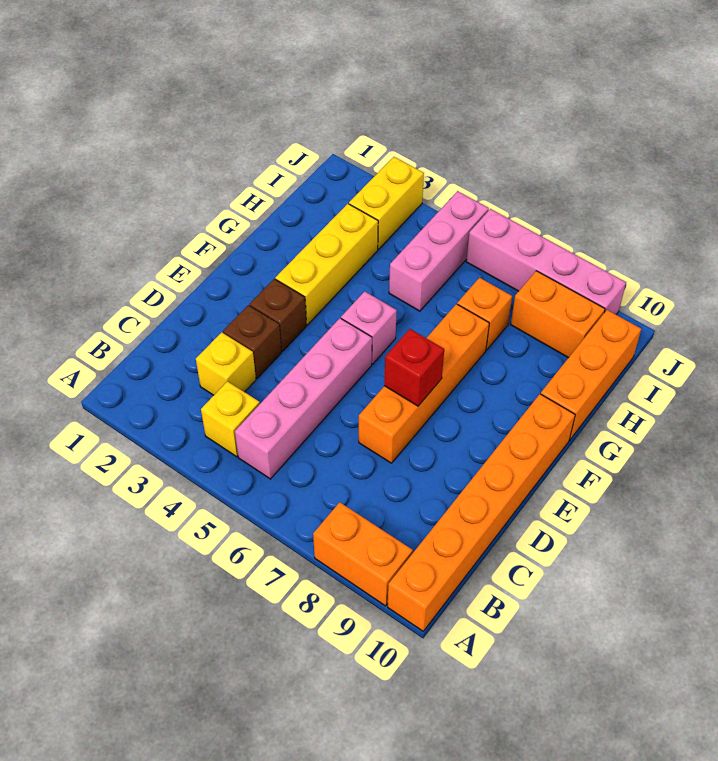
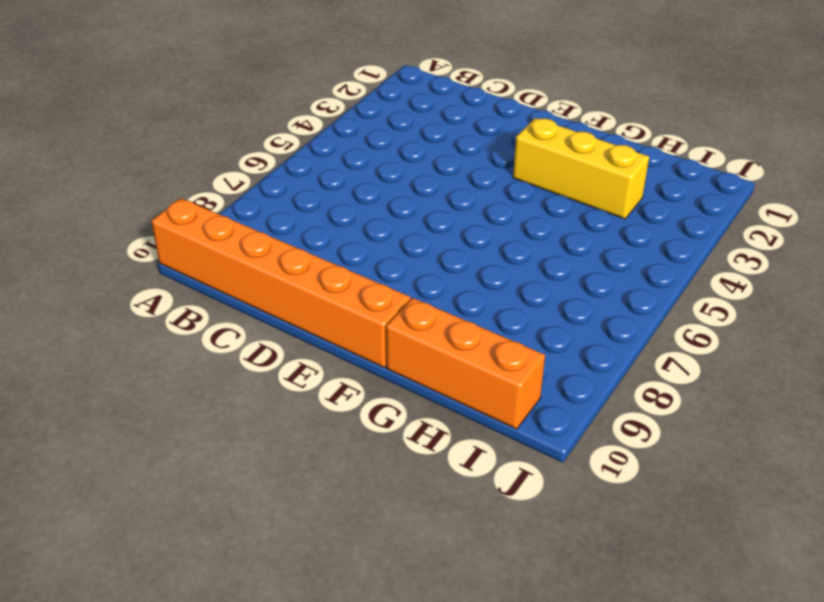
none -> orange brick A8:A9 level 1
none -> yellow brick B4 level 1
none -> pink brick B5:E5 level 1

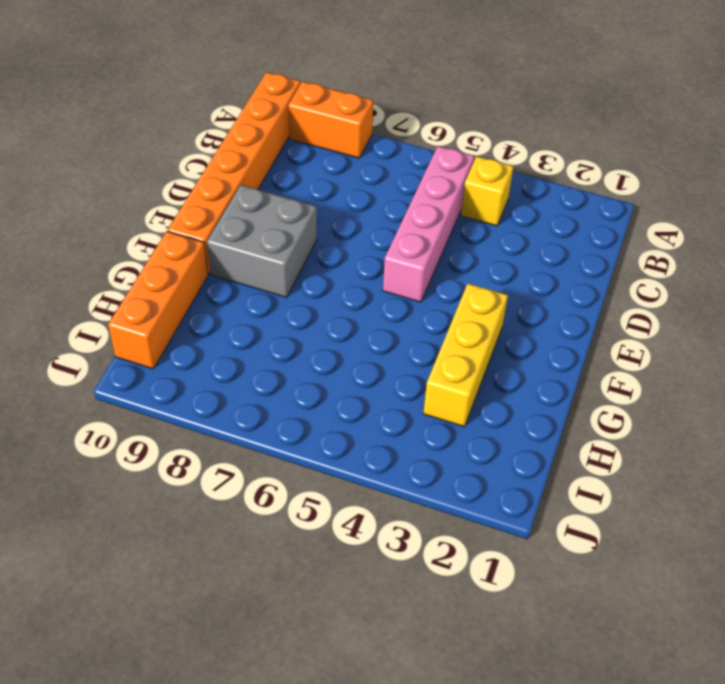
grey brick E8:F9 level 1 -> none
none -> yellow brick C3 level 1
none -> brown brick D3 level 1
none -> orange brick D7:G7 level 1

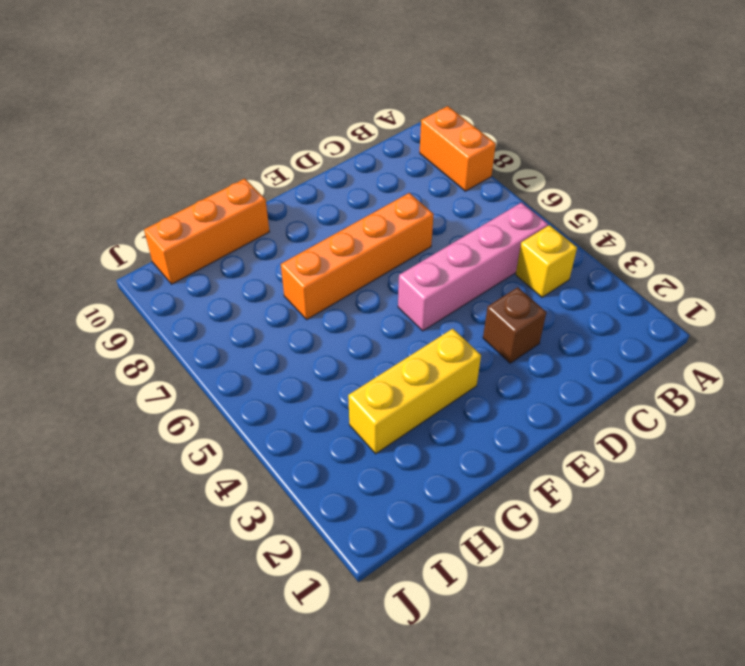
none -> orange brick A10:F10 level 1
none -> yellow brick C3 level 1
none -> brown brick E3 level 1

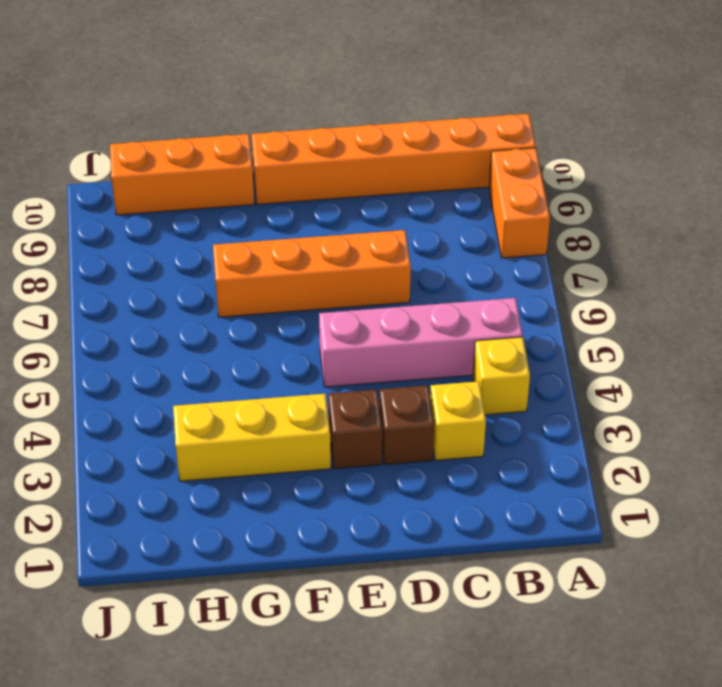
none -> pink brick F5 level 1
none -> pink brick H5:J5 level 1
none -> orange brick H7 level 1

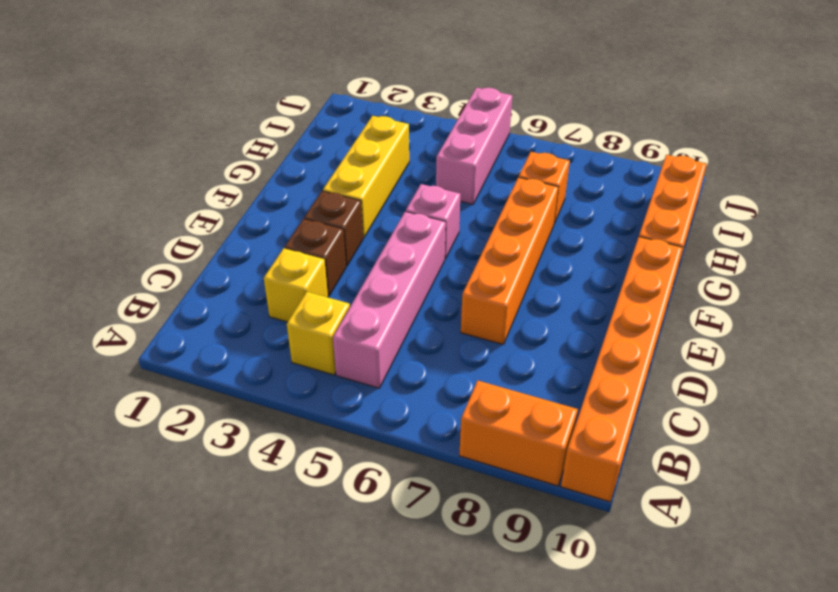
none -> yellow brick I3:J3 level 1
none -> orange brick I8:I9 level 1
none -> pink brick J6:J9 level 1

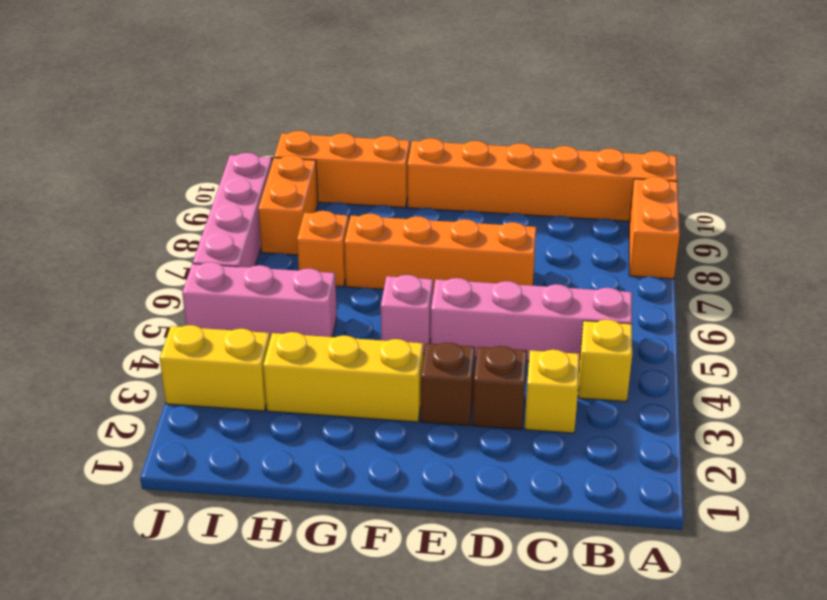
none -> red brick E7 level 2

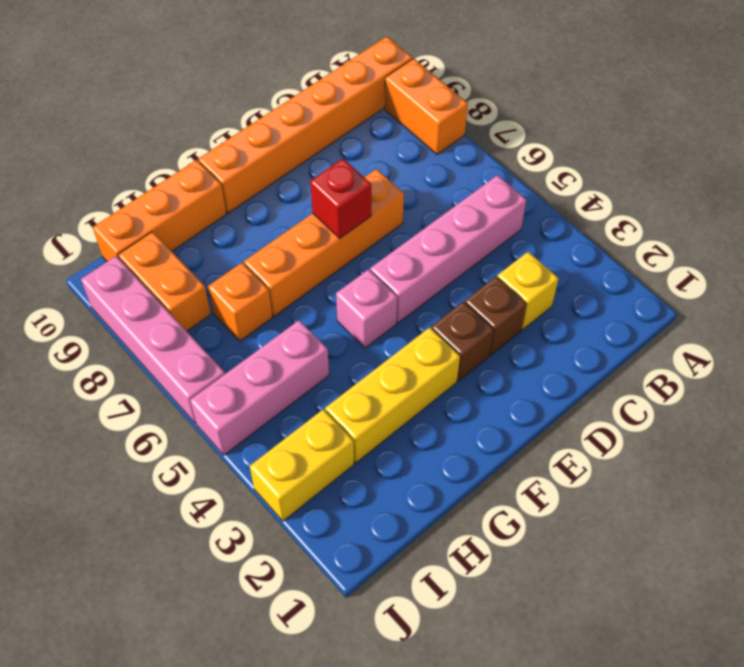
none -> yellow brick B4 level 1

